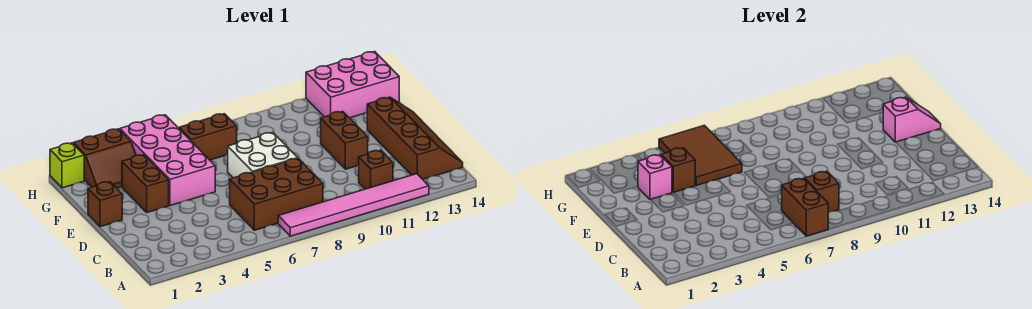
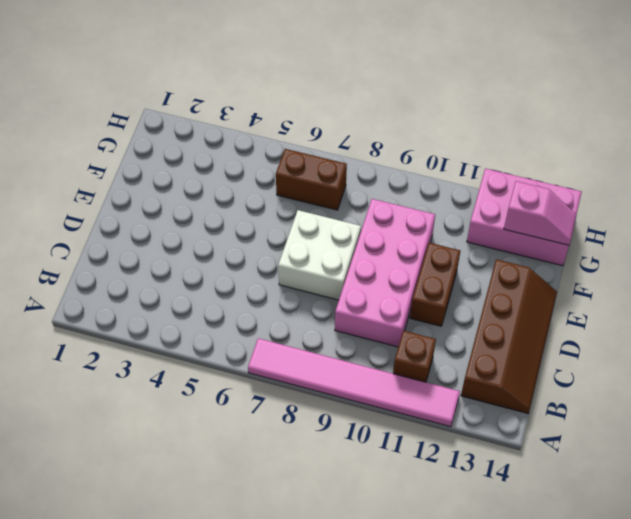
pink brick C9:F10 level 1 -> pink brick E4:H5 level 1
pink slope G13:G14 level 2 top 13 -> pink slope E13:E14 level 2 top 13
none -> brown brick B6:C8 level 1
none -> brown brick E1 level 1
none -> brown brick E3:F3 level 1

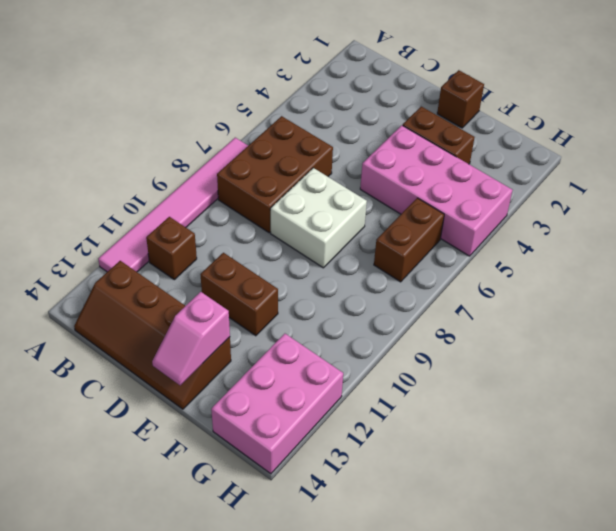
none -> brown slope G2:H3 level 1 top H
none -> lime brick H1 level 1
none -> brown brick A7:B7 level 2

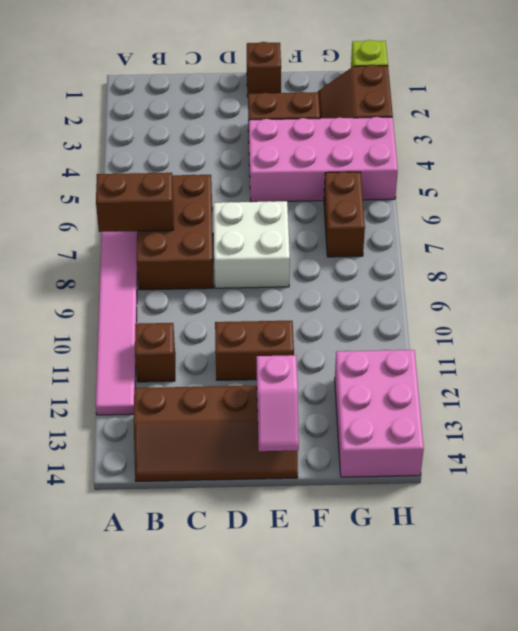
none -> brown brick B8 level 2
none -> pink brick F3 level 2
none -> brown brick F4 level 2

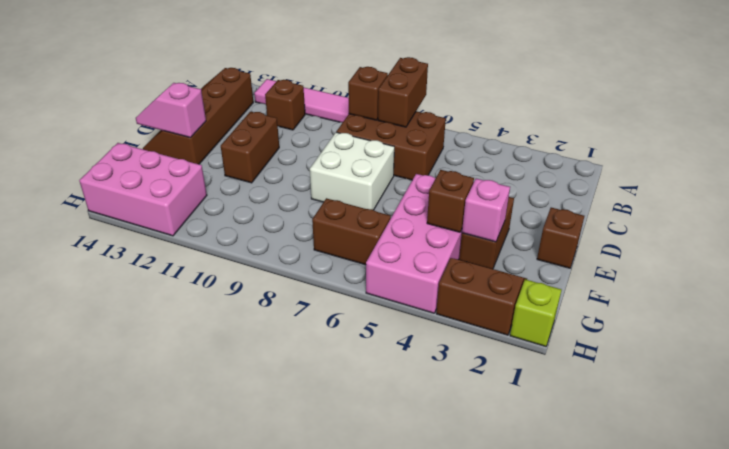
none -> brown tile F5:H6 level 2

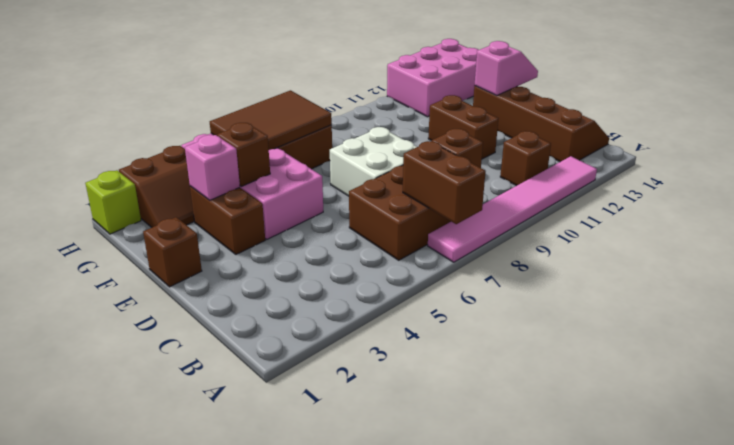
brown tile G5:H7 level 2 -> brown tile F5:H6 level 2

